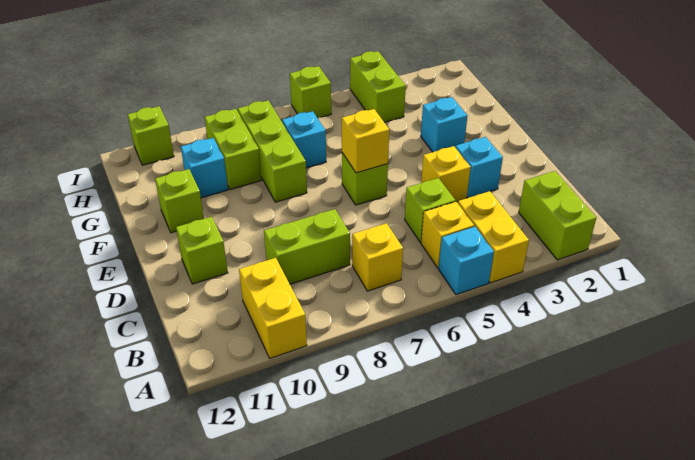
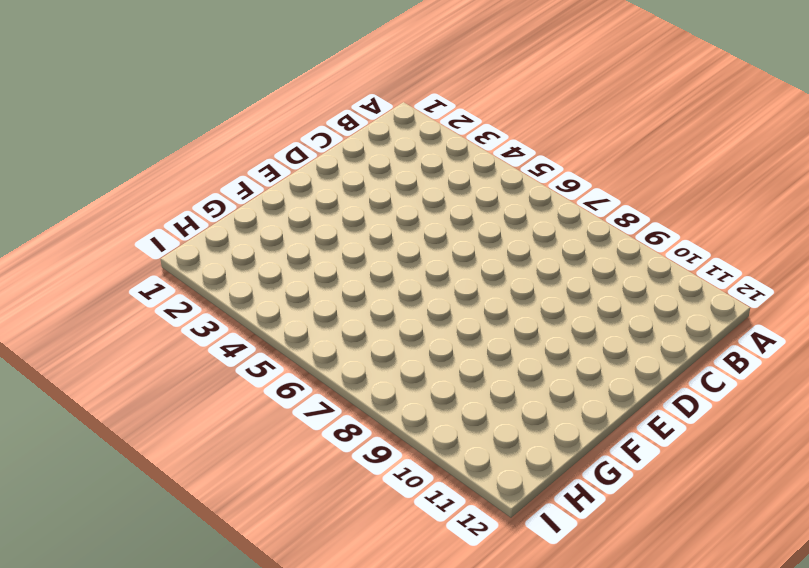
none -> lime brick A2:B2 level 1
none -> yellow brick A4:B4 level 1
none -> cyan brick A5 level 1

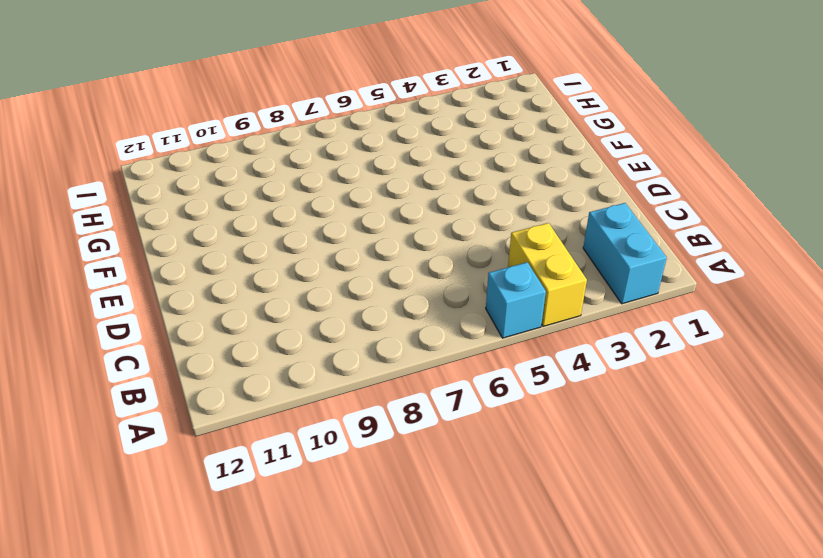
cyan brick A2:B2 level 1 -> lime brick A2:B2 level 1
none -> yellow brick A10:B10 level 1
none -> yellow brick B5 level 1
none -> yellow brick B7 level 1

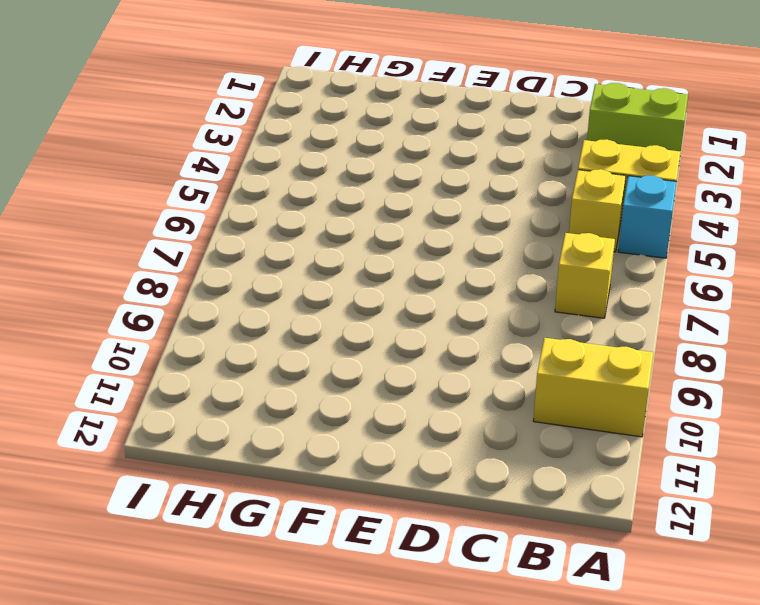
none -> lime brick C5 level 1
none -> lime brick C8:C9 level 1
none -> cyan brick D3 level 1

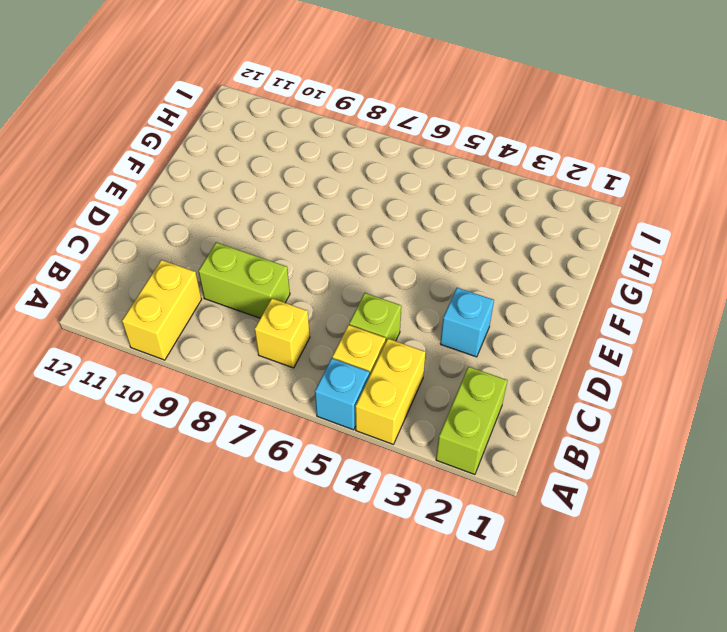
none -> yellow brick D4 level 1
none -> lime brick D11 level 1
none -> lime brick E6 level 1

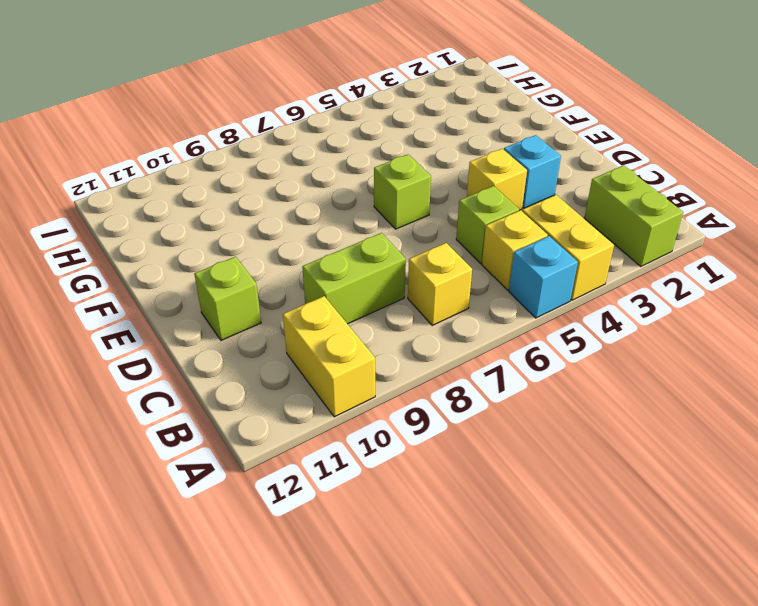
none -> cyan brick F3 level 1
none -> lime brick F8:H8 level 1
none -> lime brick F11 level 1

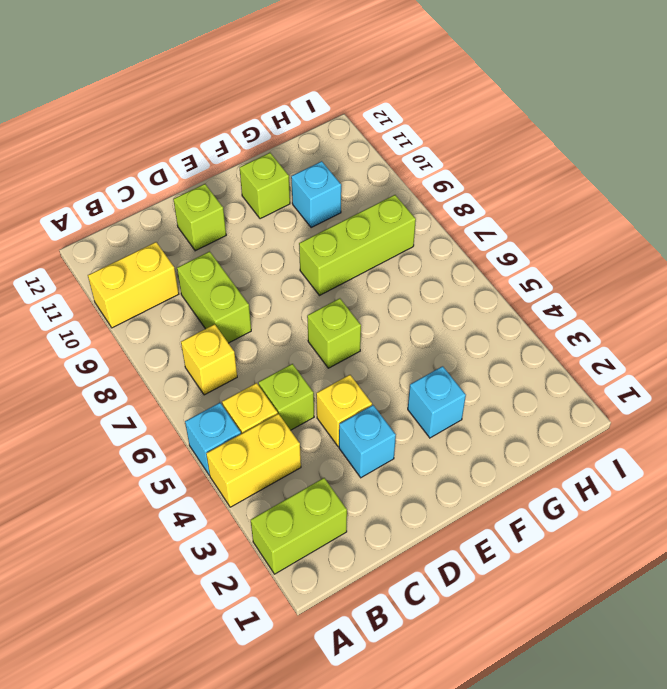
none -> cyan brick G7 level 1
none -> lime brick G9:H9 level 1
none -> lime brick H4:I4 level 1

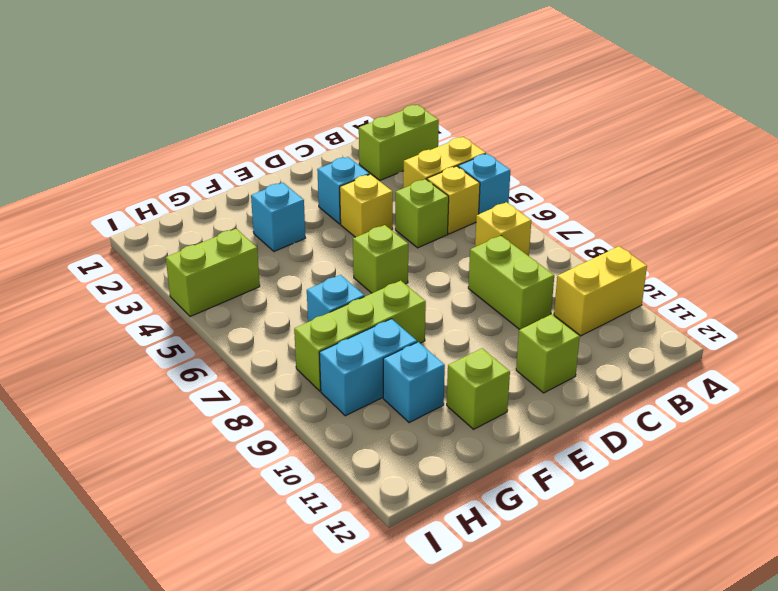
cyan brick G9:H9 level 1 -> lime brick G9:H9 level 1
none -> lime brick I6 level 1
none -> lime brick I11 level 1
none -> yellow brick E6 level 2

